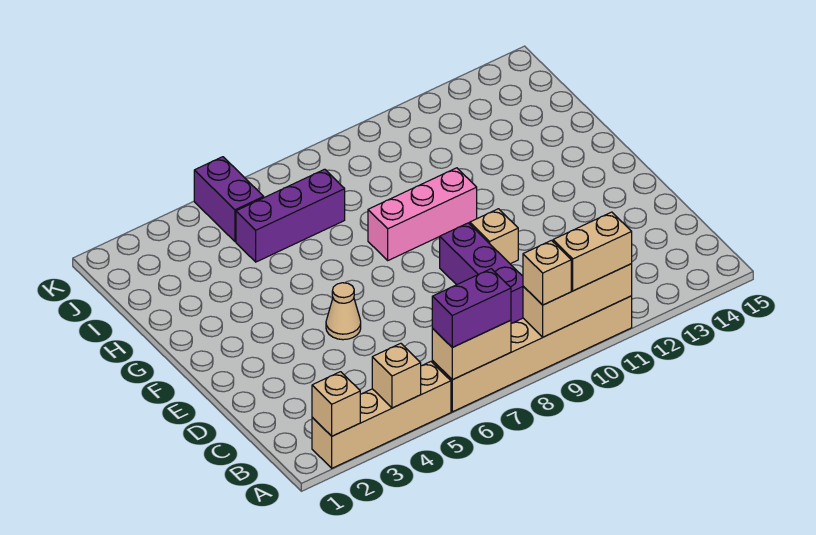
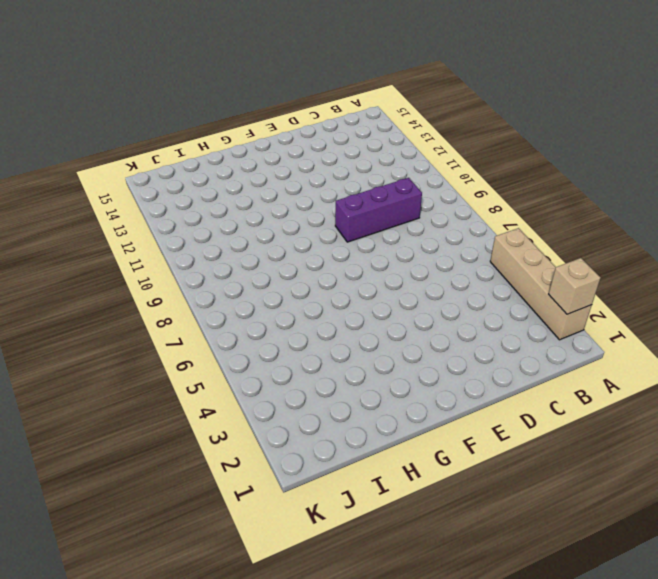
none -> tan brick A6:A11 level 1
none -> tan cone E5 level 1
none -> tan brick E10 level 1

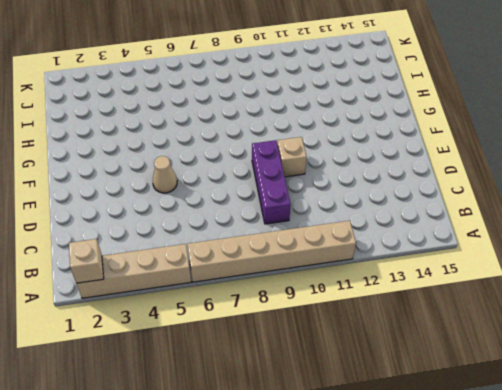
none -> pink brick G8:G10 level 1
none -> purple brick I5:I7 level 1
none -> purple brick J5:K5 level 1

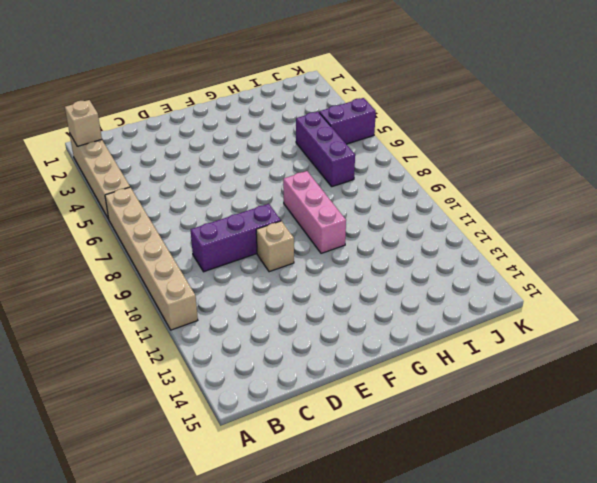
none -> tan cone E5 level 1
none -> tan brick A4 level 2
none -> tan brick A6:A7 level 2

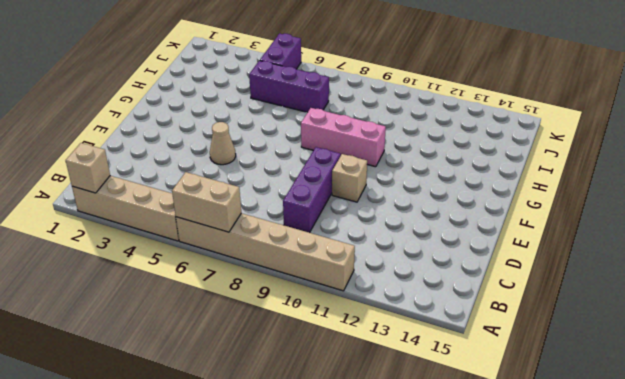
none -> tan brick A4 level 2
none -> tan brick A9:A11 level 2
none -> purple brick A6:A7 level 3

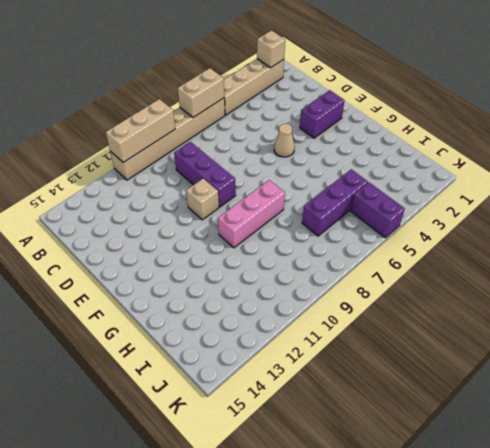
purple brick E2:E3 level 1 -> purple brick A6:A7 level 3
none -> tan brick A4 level 2
none -> tan brick A9 level 3
none -> tan brick A10:A11 level 3

